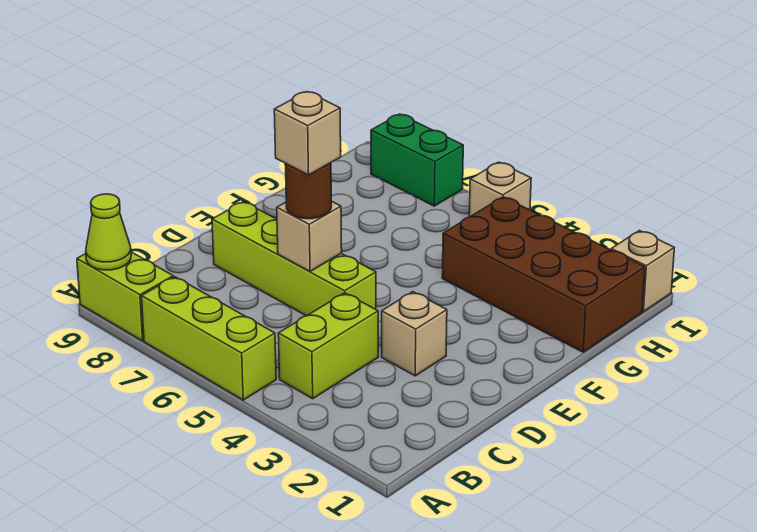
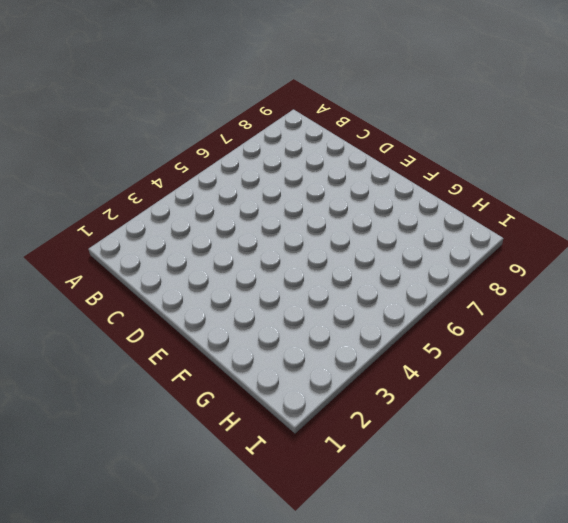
none -> lime brick A5:A7 level 1
none -> lime brick A8:A9 level 1
none -> lime brick B4:C4 level 1

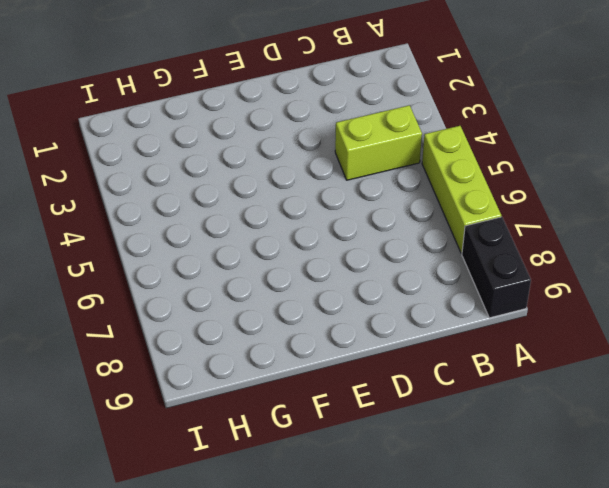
black brick A8:A9 level 1 -> lime brick A8:A9 level 1
none -> tan brick D3 level 1
none -> lime brick D5:D8 level 1
none -> brown brick G1:H4 level 1

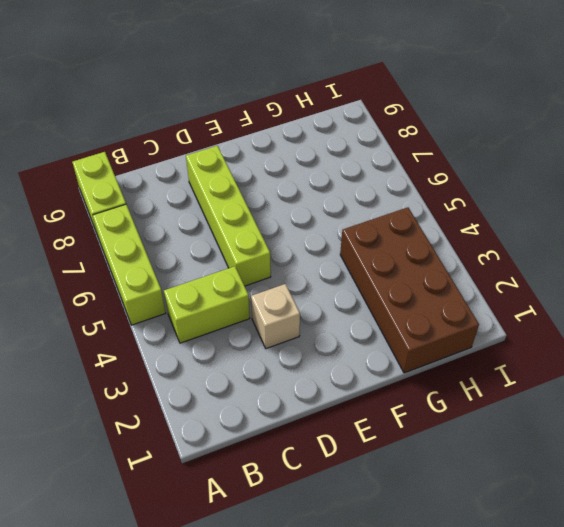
none -> tan brick I1 level 1
none -> tan brick I5 level 1
none -> green brick I7:I8 level 1

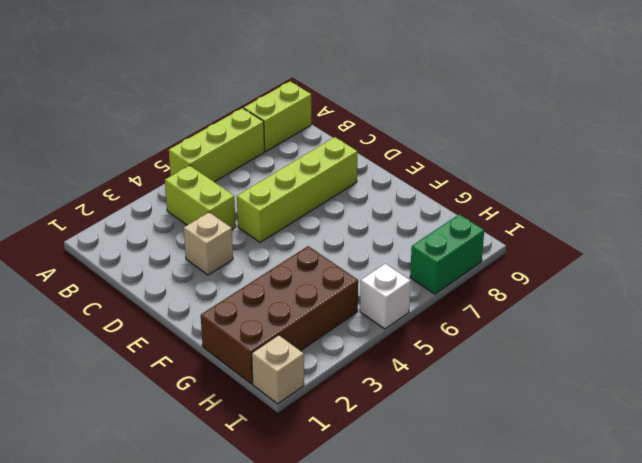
white brick I5 level 1 -> tan brick I5 level 1
none -> lime cone A9 level 2
none -> tan brick D6 level 2
none -> brown round brick D6 level 3

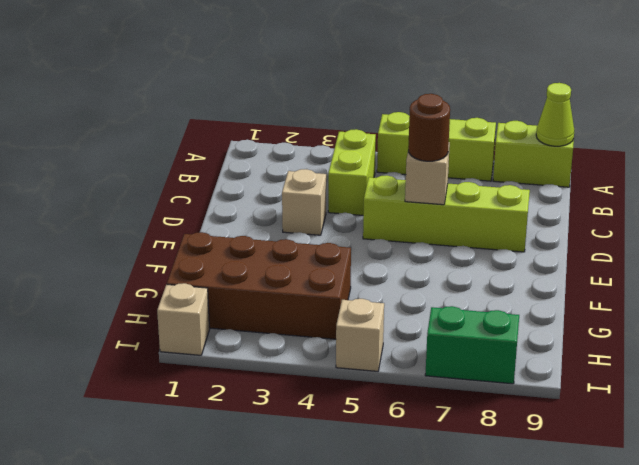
none -> tan brick D6 level 4

